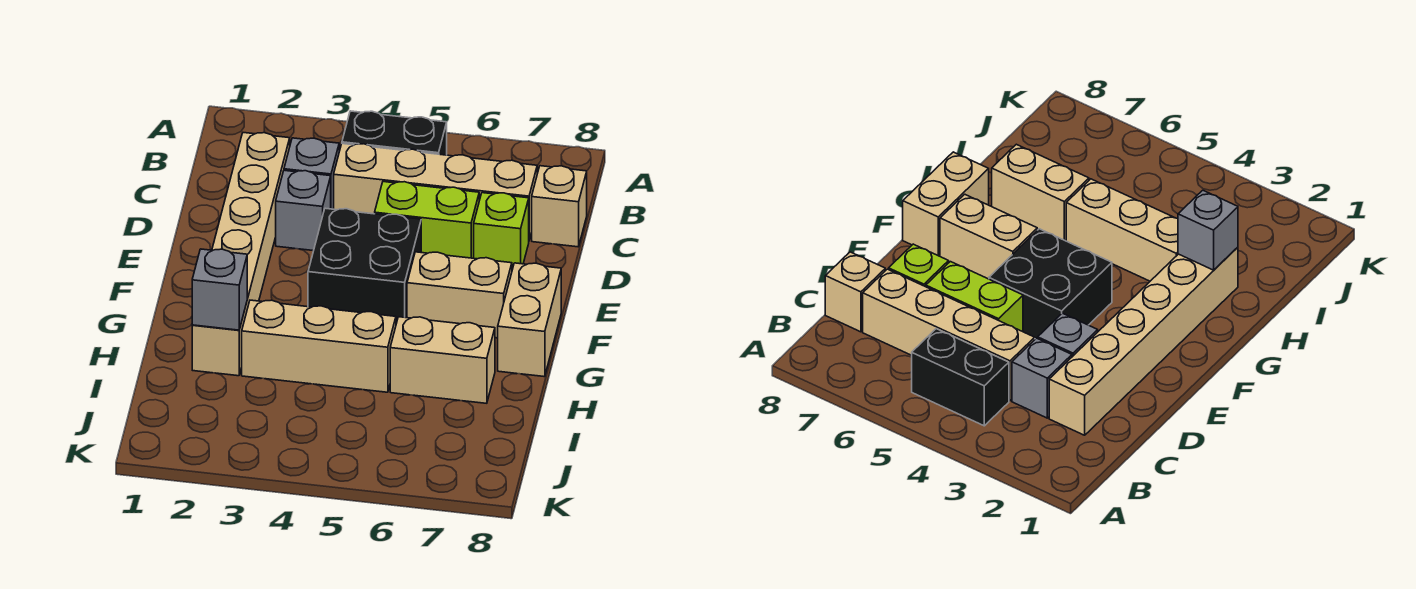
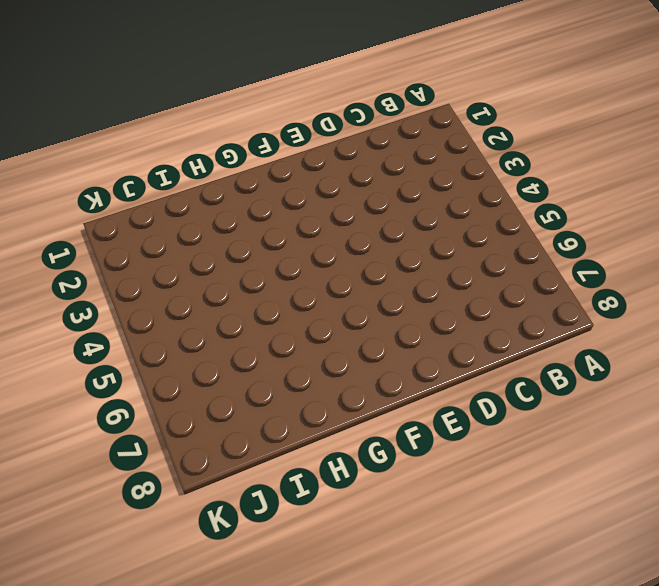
none -> black brick B4:B5 level 1
none -> tan brick C2:H2 level 1
none -> grey brick C3 level 1

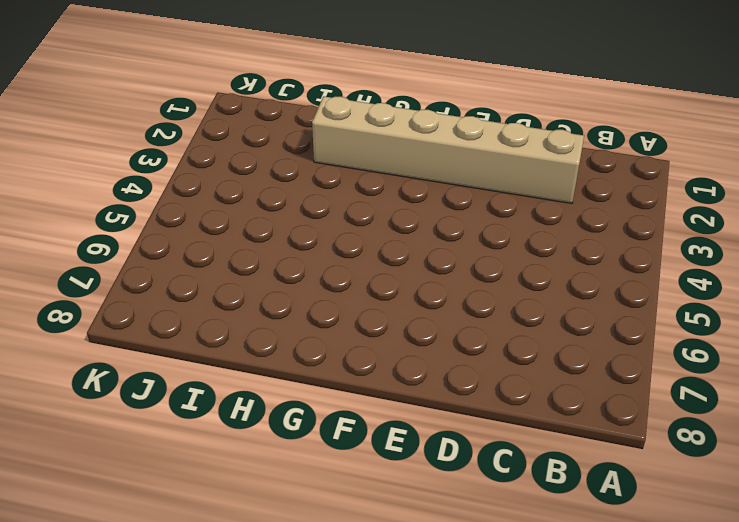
none -> black brick B4:B5 level 1
none -> grey brick C3 level 1
none -> tan brick C4:C7 level 1

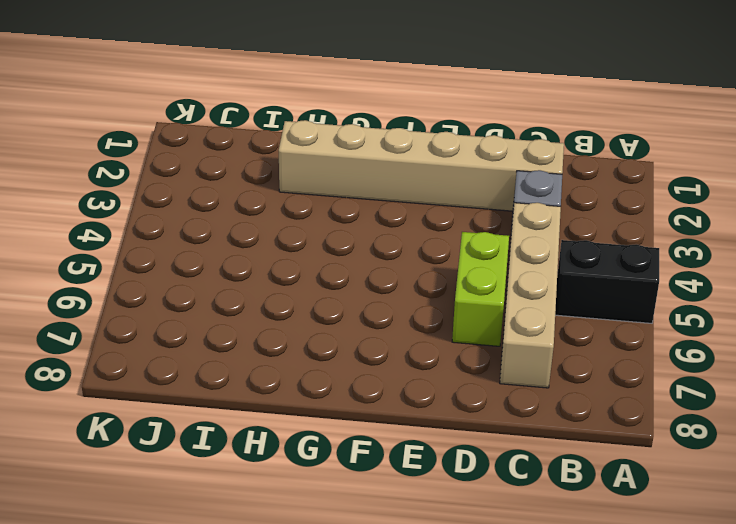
black brick A5:B5 level 1 -> black brick B4:B5 level 1
none -> tan brick C8 level 1
none -> grey brick D3 level 1
none -> lime brick D7 level 1

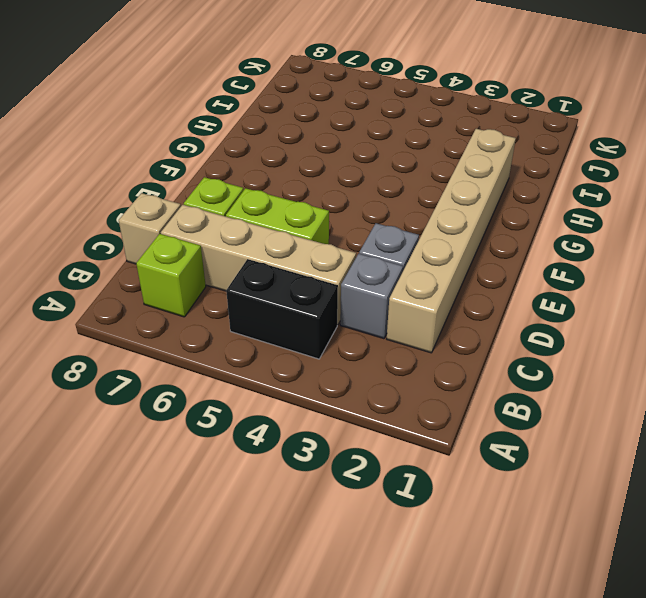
lime brick B7 level 1 -> none
none -> black brick E4:F5 level 1
none -> tan brick F6:F7 level 1
none -> tan brick F8:G8 level 1

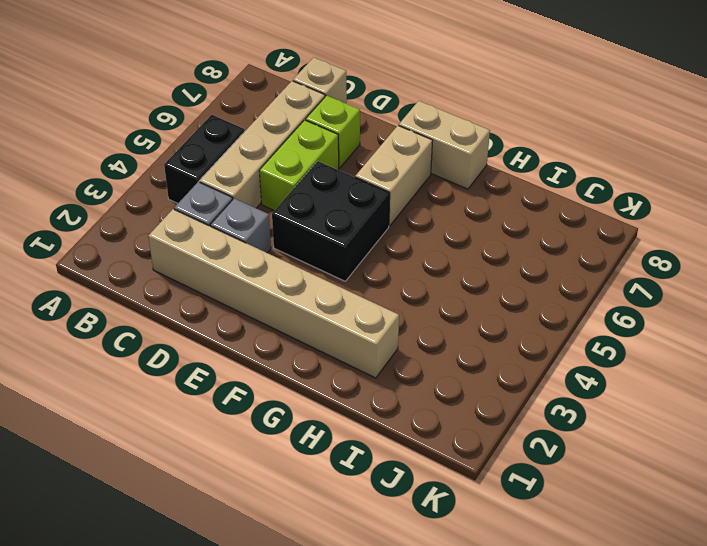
none -> tan brick H3:H5 level 1
none -> tan brick H6:H7 level 1
none -> grey brick H2 level 2

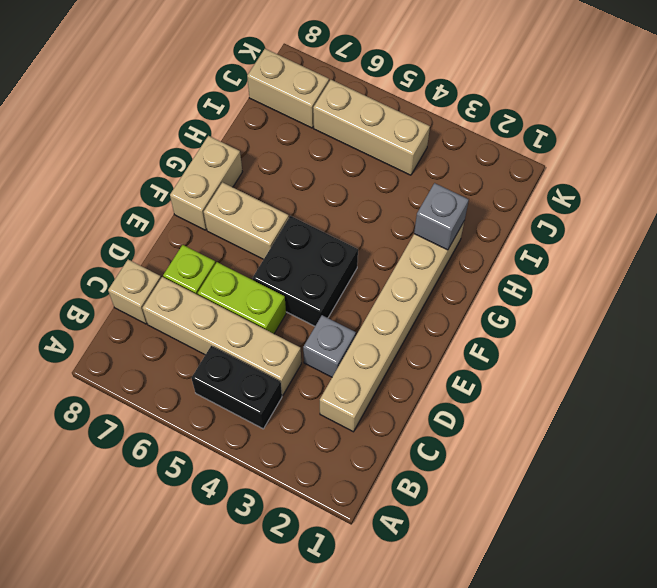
tan brick J4:J6 level 1 -> tan brick H3:H5 level 1
tan brick J7:J8 level 1 -> tan brick H6:H7 level 1
none -> grey brick C3 level 1

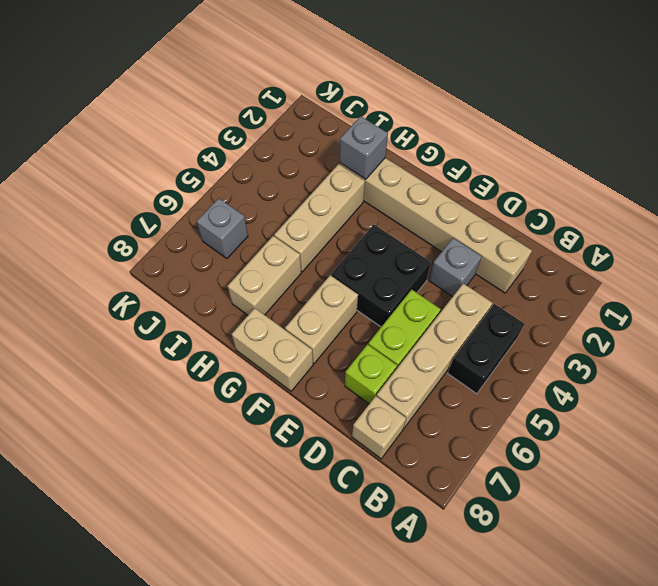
grey brick J6 level 1 -> grey brick C3 level 1

